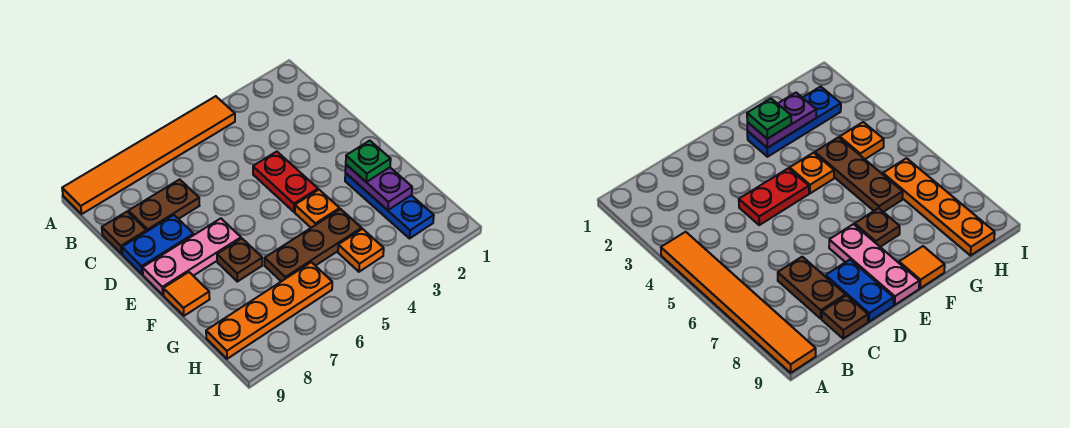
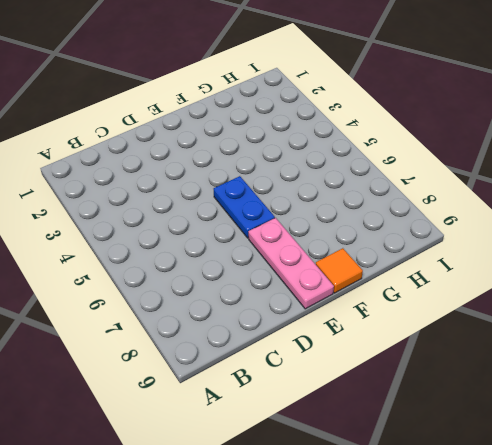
blue plate E5:E6 level 1 -> blue plate D8:D9 level 1
none -> orange tile A4:A9 level 1
none -> brown plate C7:C8 level 1
none -> brown plate C9 level 1

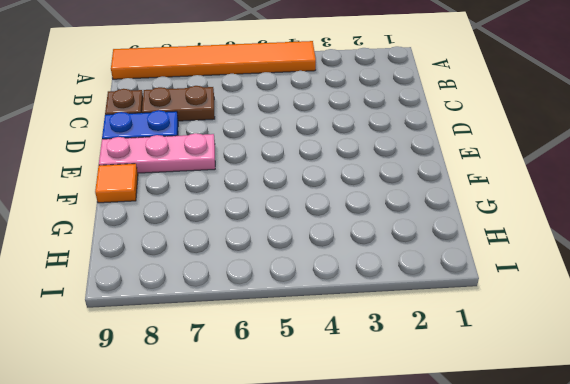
none -> red plate D4:E4 level 1
none -> blue plate F2:H2 level 1
none -> orange plate F4 level 1

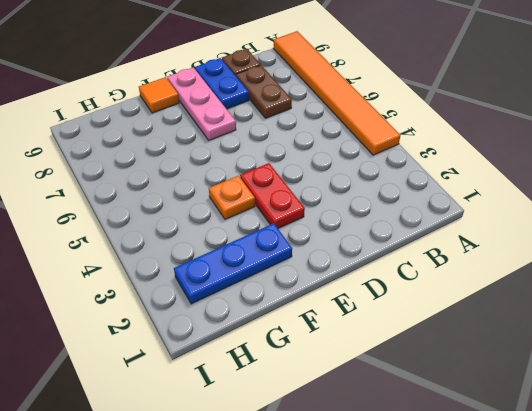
red plate E3:E4 level 1 -> red plate D4:E4 level 1
none -> brown plate F7 level 1
none -> brown plate G4:G6 level 1
none -> orange plate H4 level 1

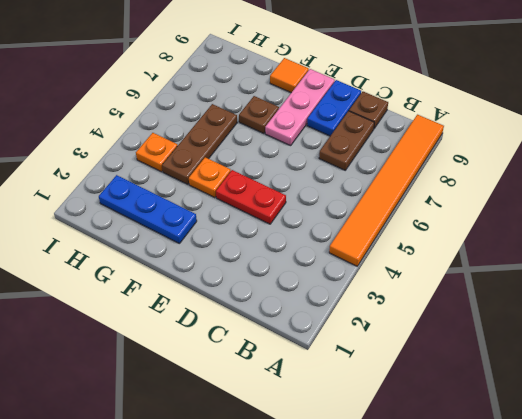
none -> orange plate H6:H9 level 1
none -> purple plate F2:G2 level 2
none -> green plate F2 level 3

